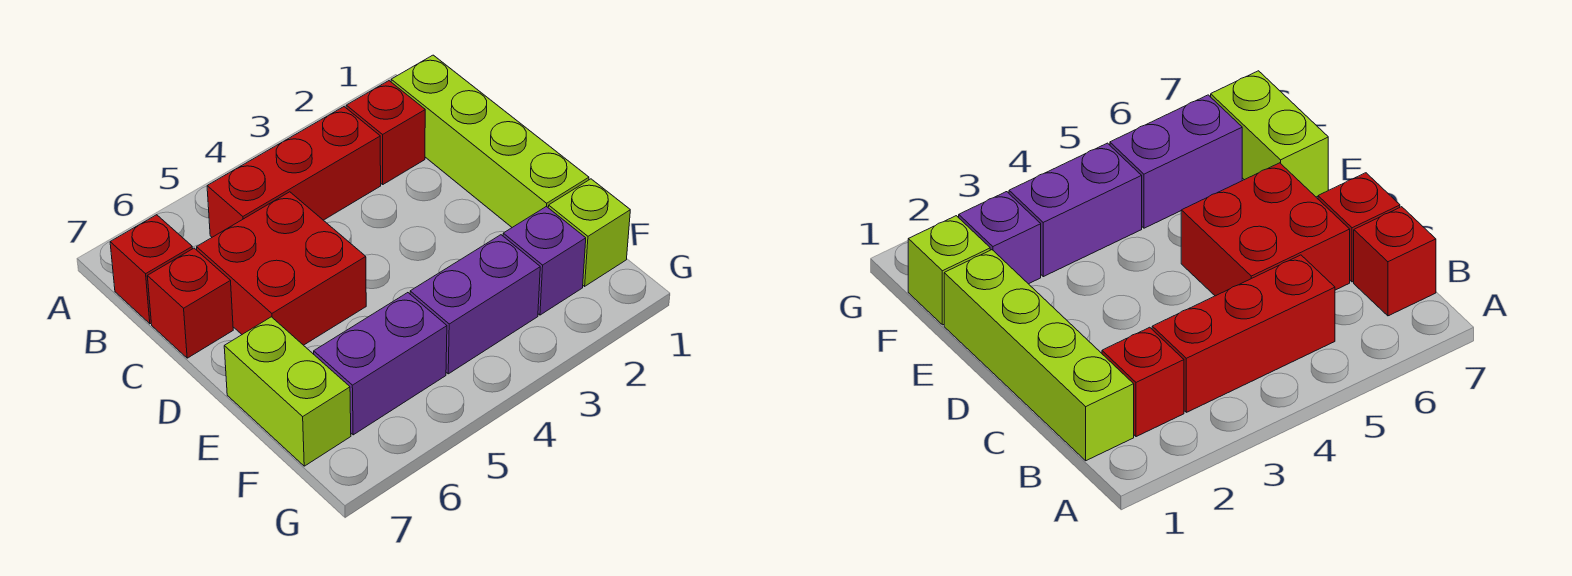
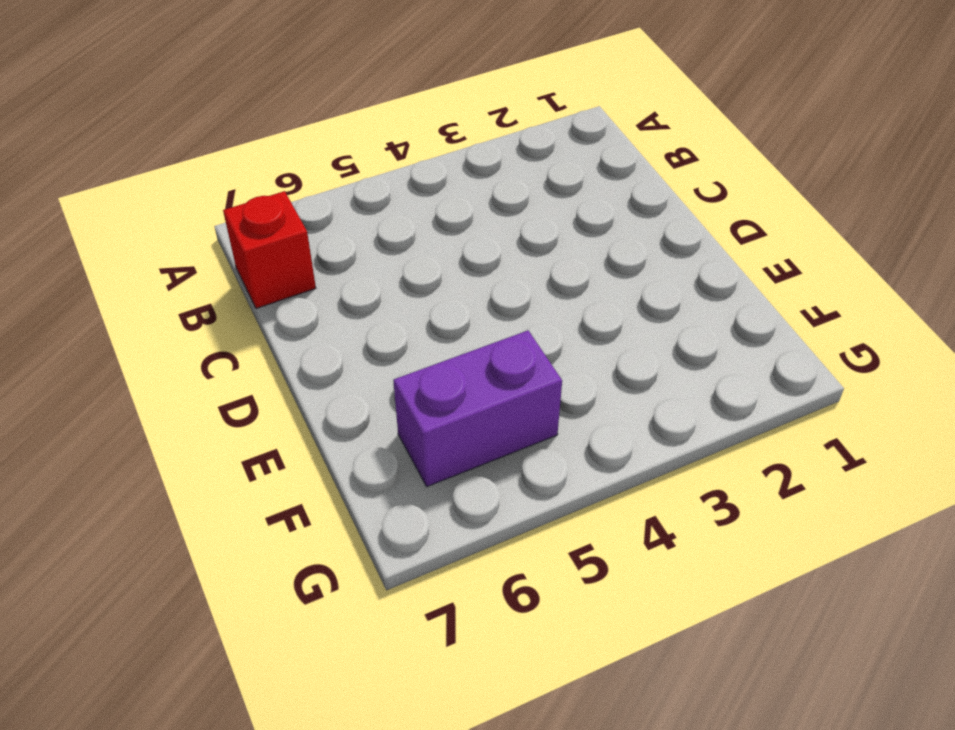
none -> lime brick B1:E1 level 1
none -> red brick B2 level 1

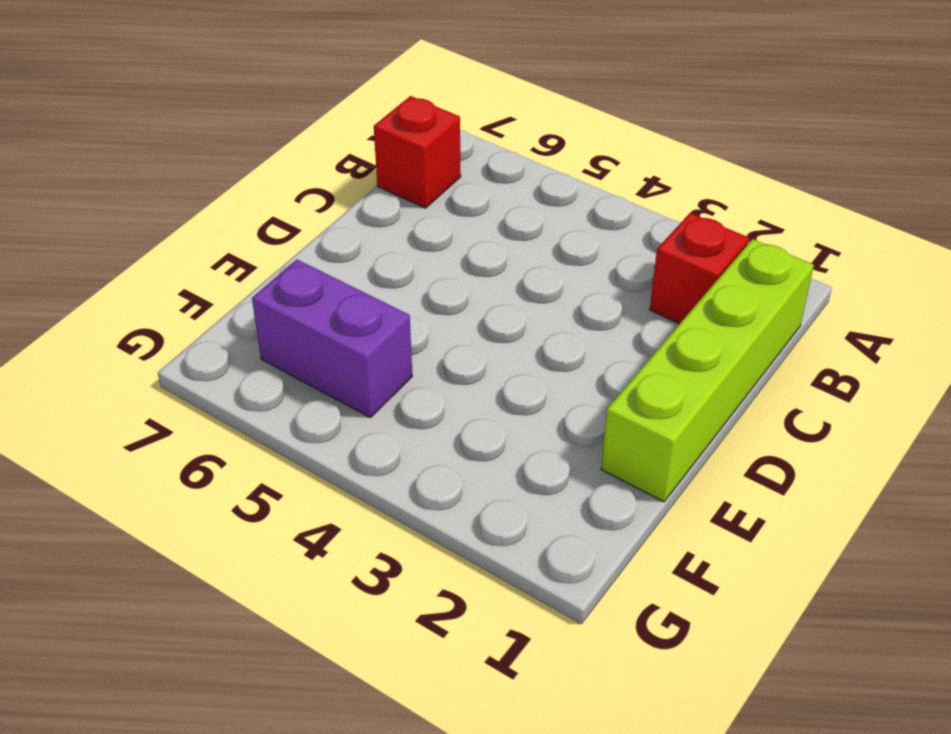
none -> red brick B3:B5 level 1
none -> red brick C5:D6 level 1

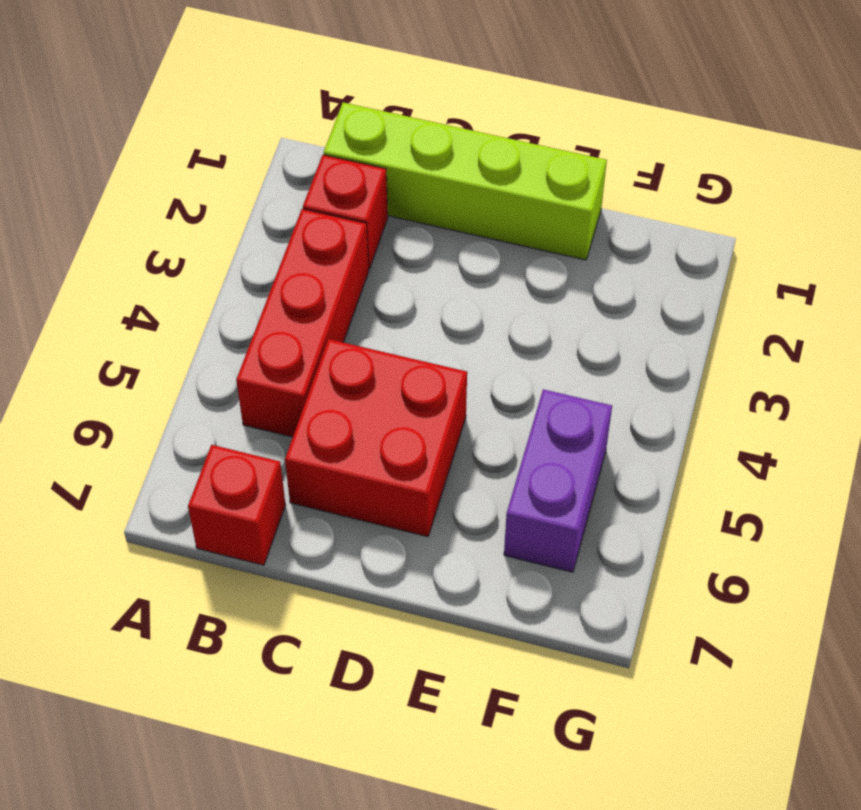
none -> red brick C7 level 1
none -> lime brick E7:F7 level 1

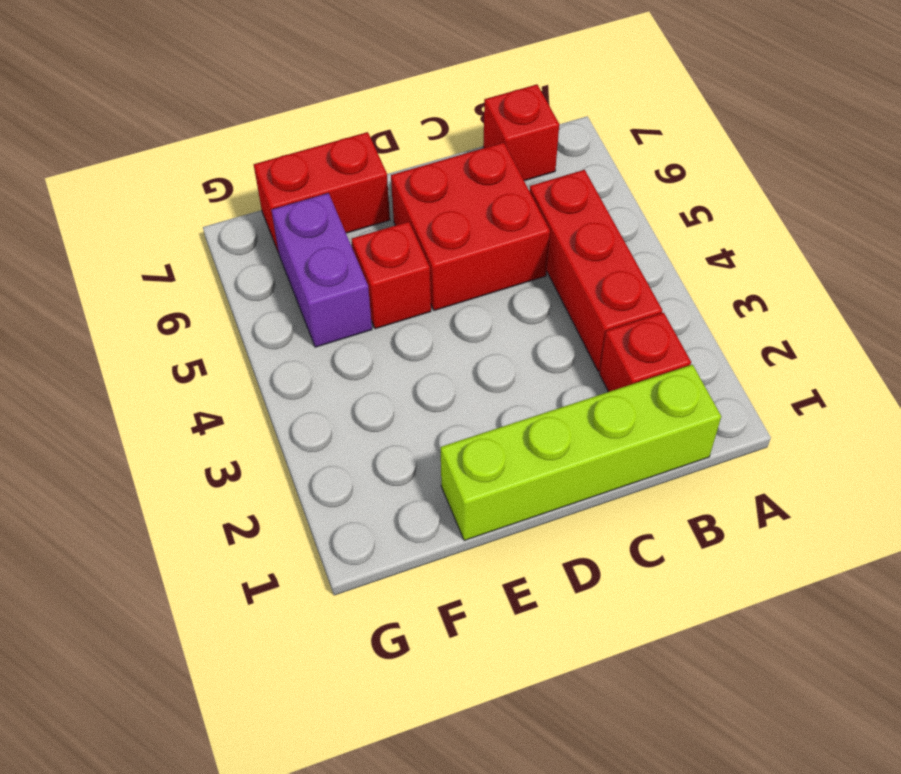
red brick E5 level 1 -> red brick C7 level 1
red brick E7:F7 level 1 -> lime brick E7:F7 level 1
none -> lime brick F1 level 1
none -> purple brick F2 level 1

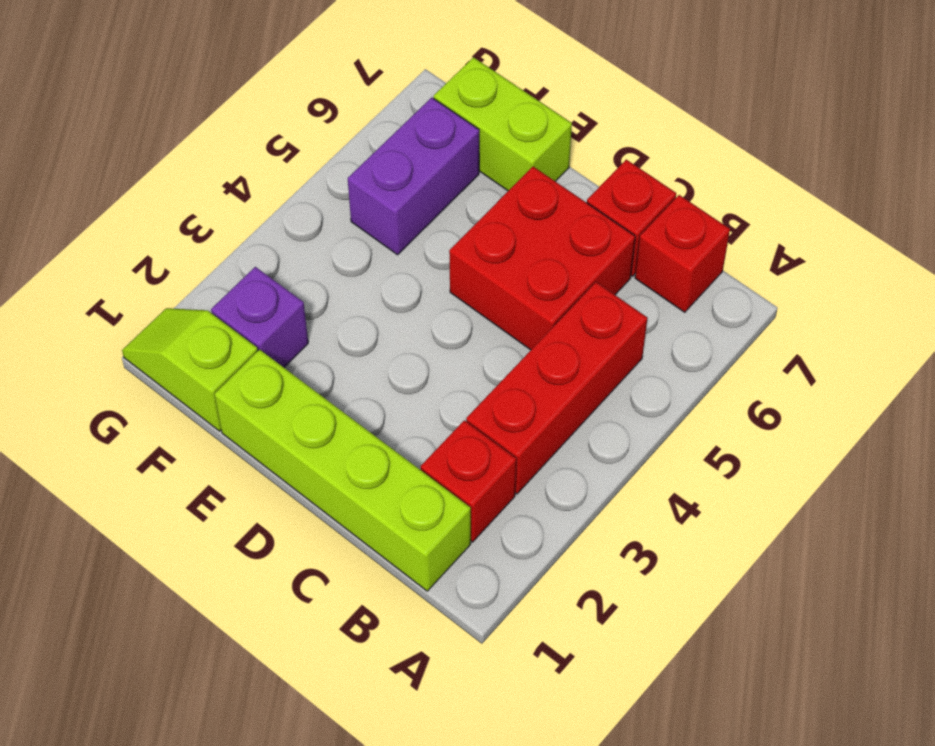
lime slope F1:G1 level 1 top F -> lime brick F1 level 1
none -> purple brick F3:F4 level 1

